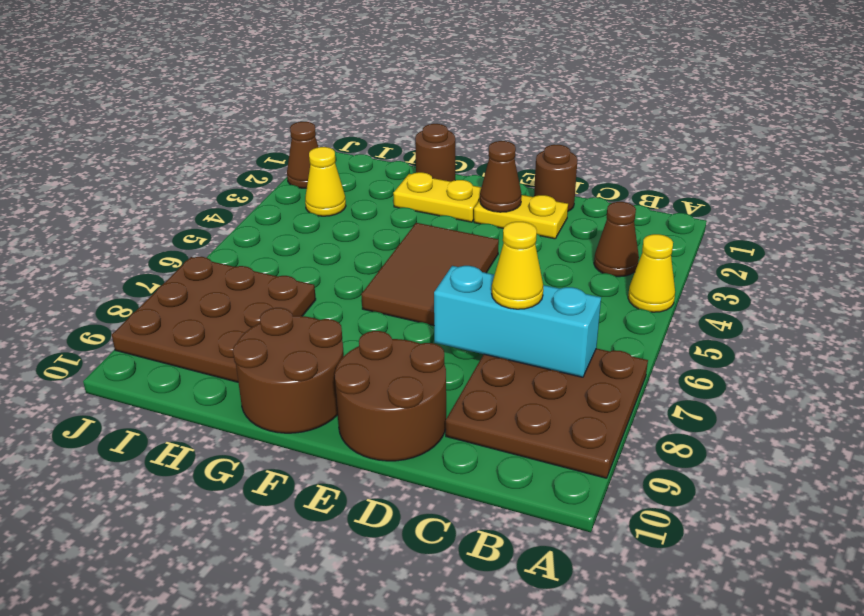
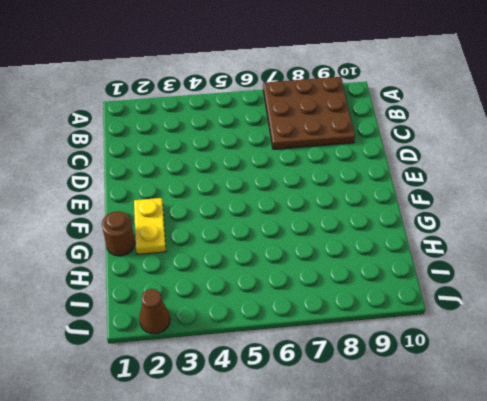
none -> yellow cone A4 level 1
none -> brown cone B3 level 1
none -> brown round brick D1 level 1

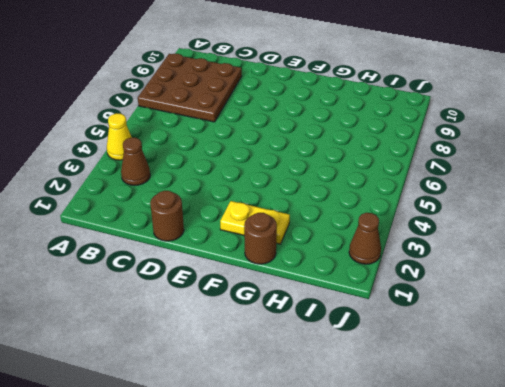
none -> yellow plate D2:E2 level 1
none -> brown round brick D9:E10 level 1
none -> brown tile E4:F6 level 1

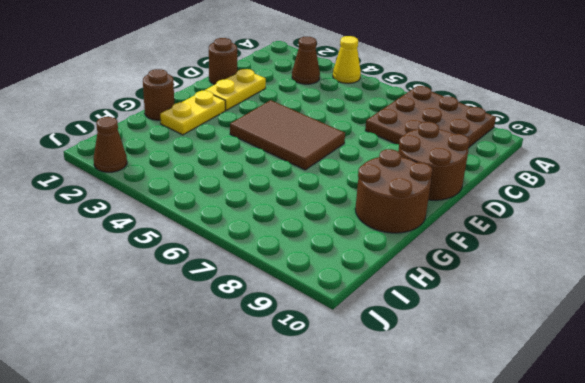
none -> brown plate H7:J9 level 1
none -> yellow cone I3 level 1
none -> cyan brick B7:D7 level 2

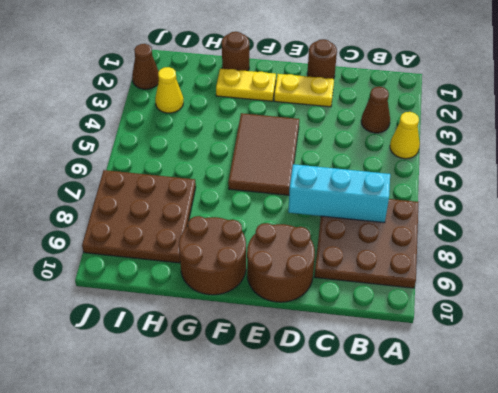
none -> brown cone E2 level 2
none -> yellow cone C7 level 3

